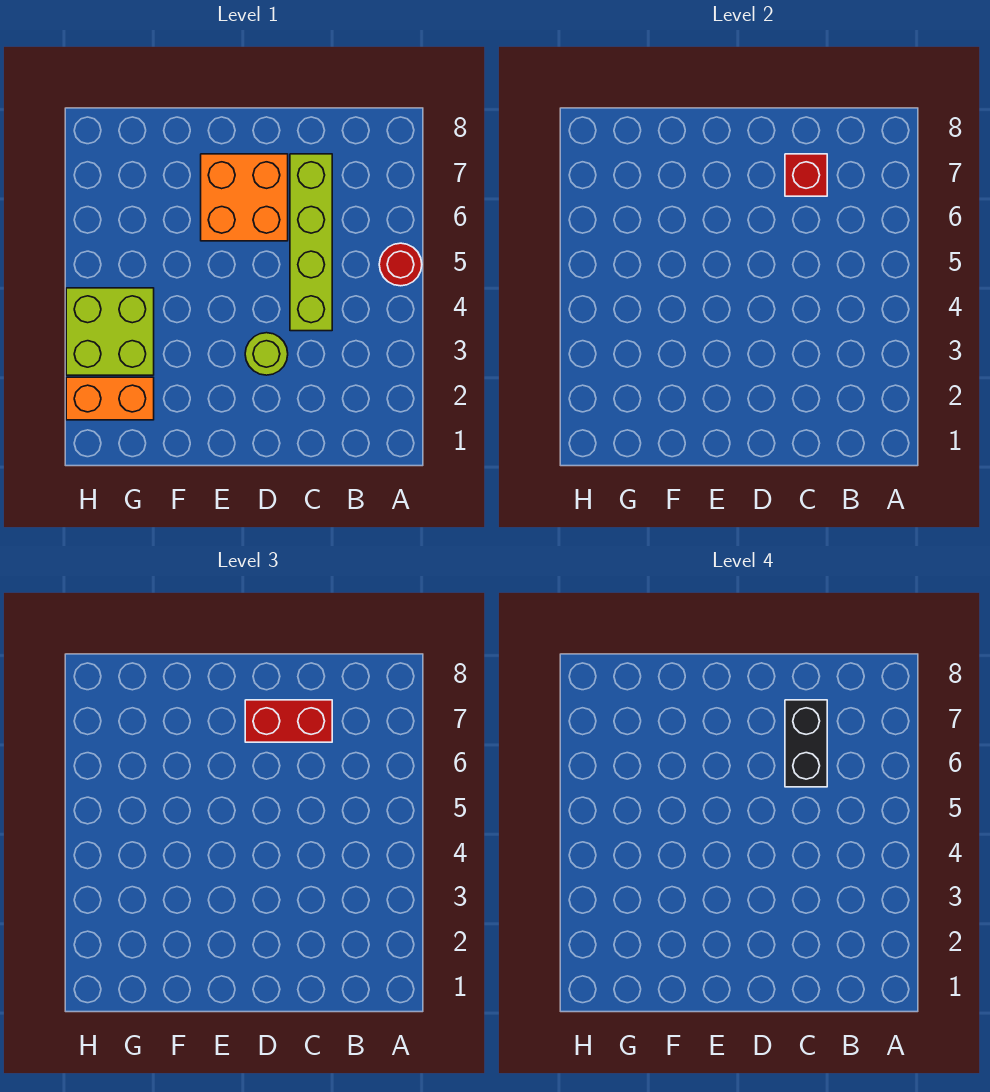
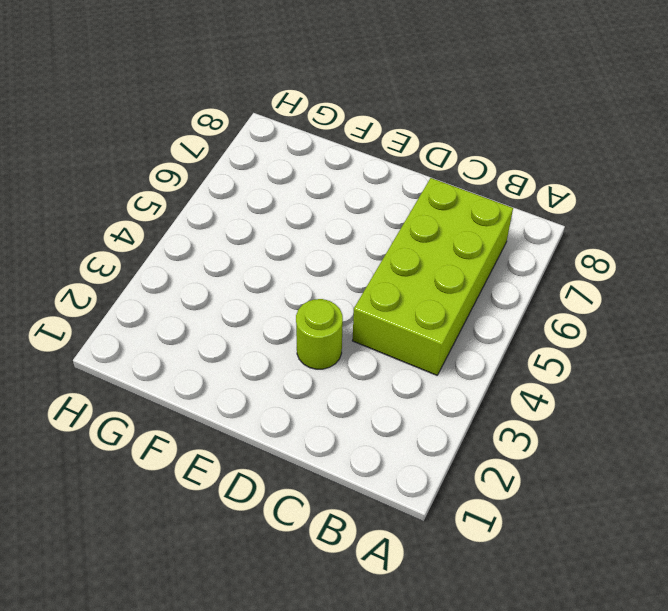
lime brick B4:C7 level 1 -> lime brick C4:C7 level 1
none -> red round brick A5 level 1
none -> orange brick D6:E7 level 1

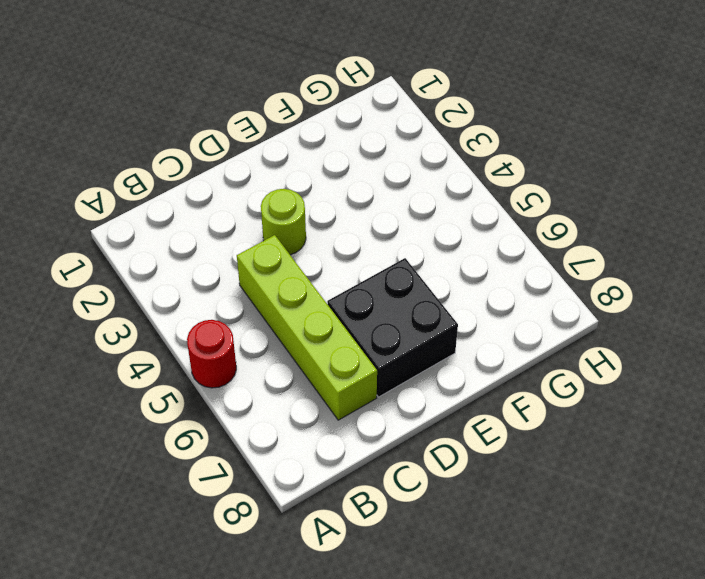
black brick D6:E7 level 1 -> orange brick D6:E7 level 1
none -> orange brick G2:H2 level 1
none -> lime brick G3:H4 level 1

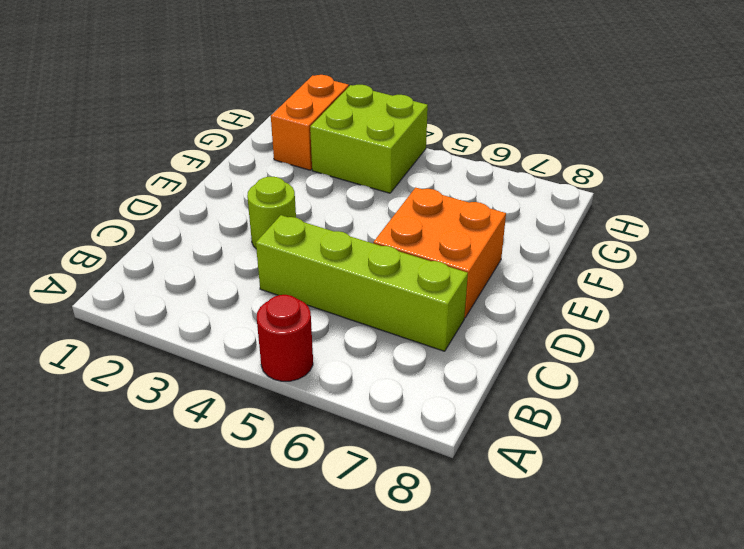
none -> red brick C7 level 2
none -> red brick C7:D7 level 3

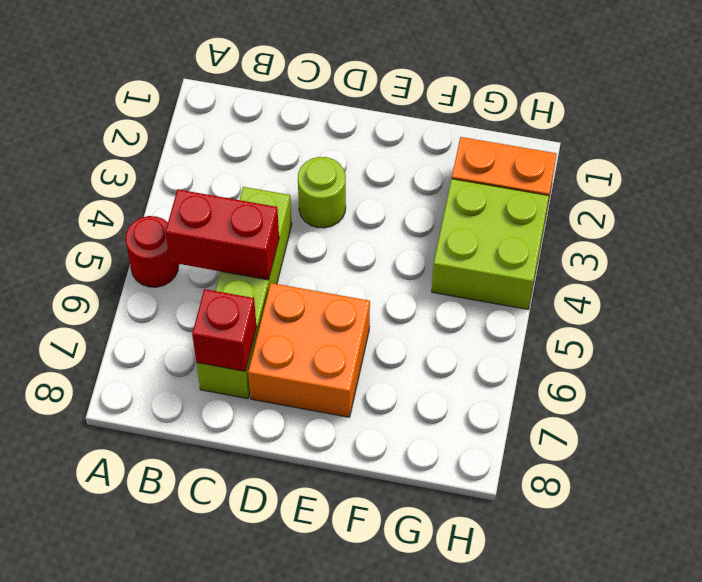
red brick B5:C5 level 2 -> red brick C7:D7 level 3
none -> black brick C6:C7 level 4

